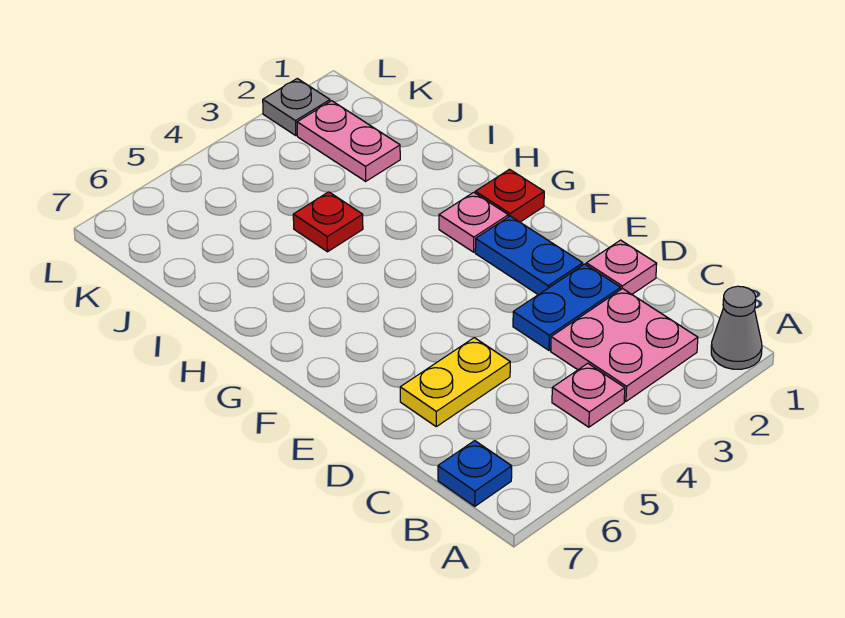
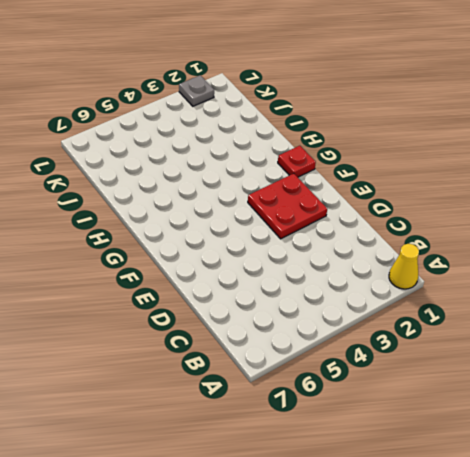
yellow cone A1 level 1 -> grey cone A1 level 1
red plate E2:F3 level 1 -> blue plate E2:F2 level 1
none -> pink plate B2:C3 level 1
none -> pink plate B4 level 1
none -> blue plate B7 level 1

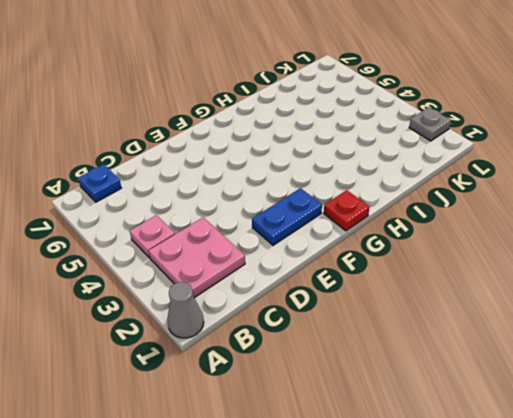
none -> pink plate D1 level 1
none -> blue plate D2:D3 level 1
none -> yellow plate D5:D6 level 1

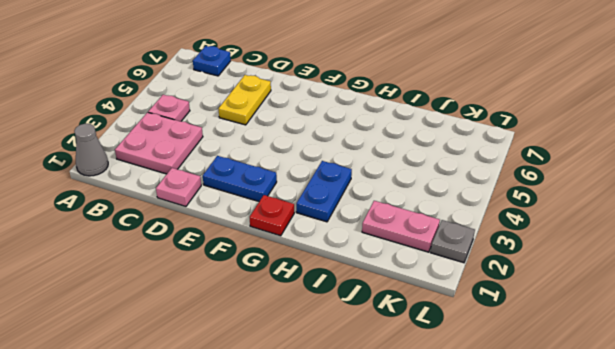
blue plate H2:H3 level 1 -> blue plate D2:D3 level 1
none -> pink plate G2 level 1
none -> red plate I4 level 1

